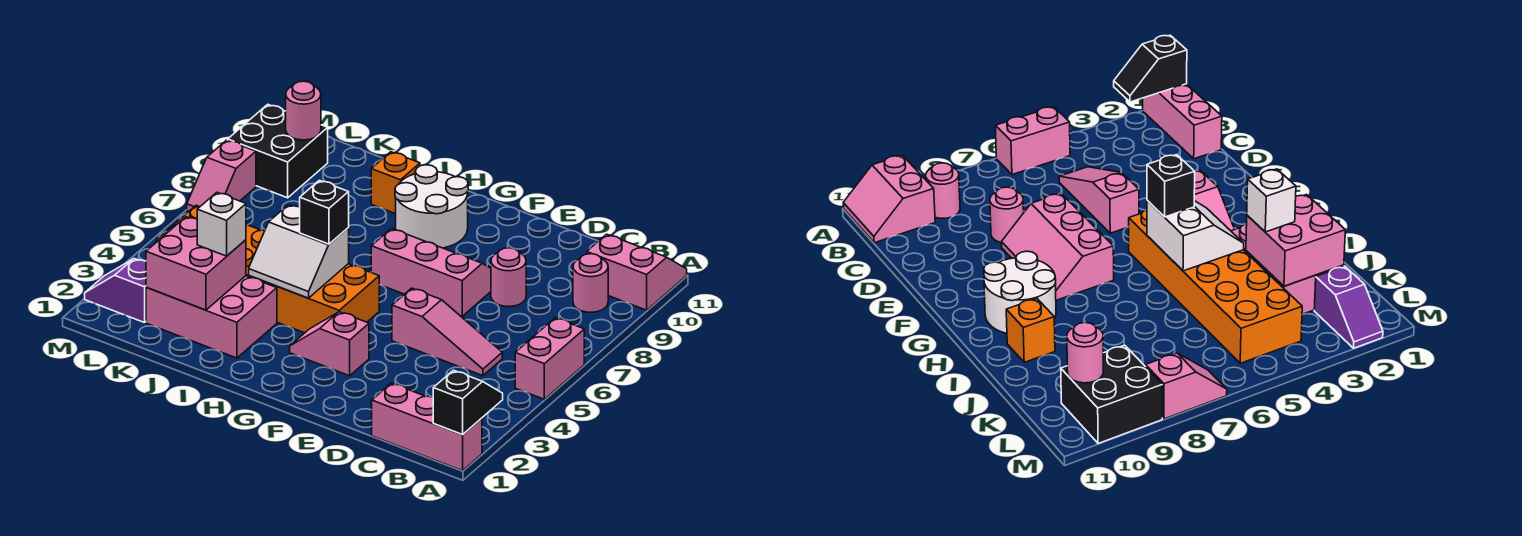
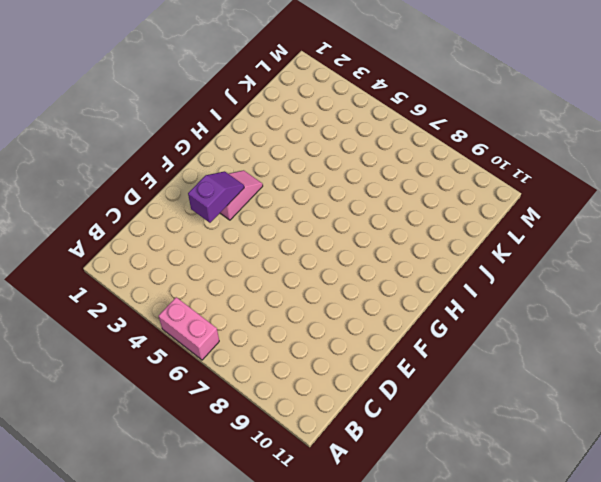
purple slope E3:F3 level 2 top E -> purple slope L2:M2 level 1 top L
none -> pink brick A1:C1 level 1
none -> pink slope A10:B11 level 1 top 10
none -> pink round brick B9 level 1

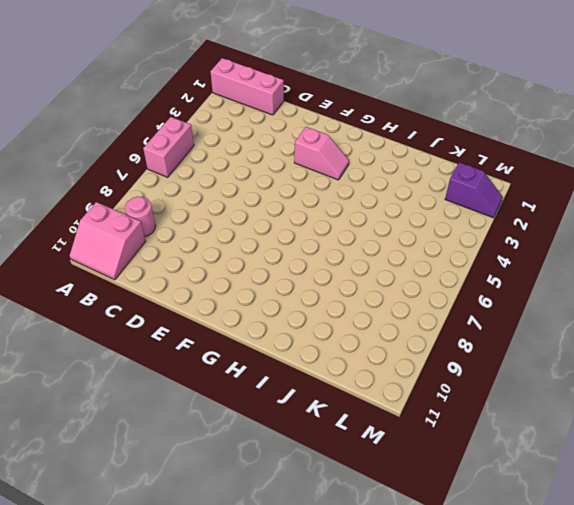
none -> pink slope C5:E5 level 1 top E
none -> pink round brick D8 level 1
none -> pink slope E7:G8 level 1 top 7

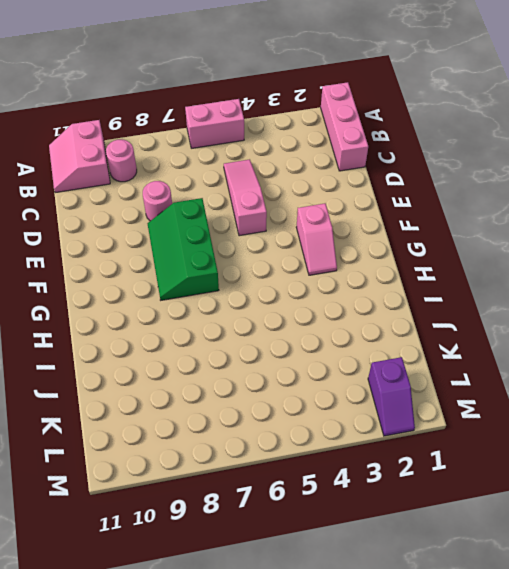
green slope E7:G8 level 1 top 7 -> pink slope E7:G8 level 1 top 7
none -> orange brick G4:L5 level 1
none -> white round brick G9:H10 level 1
none -> pink brick I2:K3 level 1

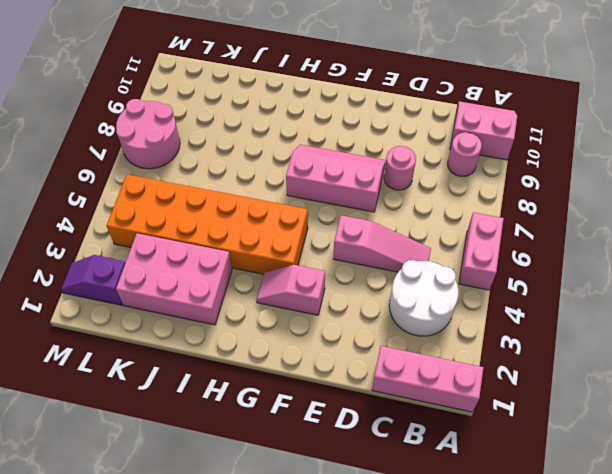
white round brick B3:C4 level 1 -> white round brick G9:H10 level 1
pink round brick L7:M8 level 1 -> pink slope M7:M8 level 1 top 8
none -> orange brick I10 level 1
none -> black brick L9:M10 level 1
none -> black slope A1:A2 level 2 top 1

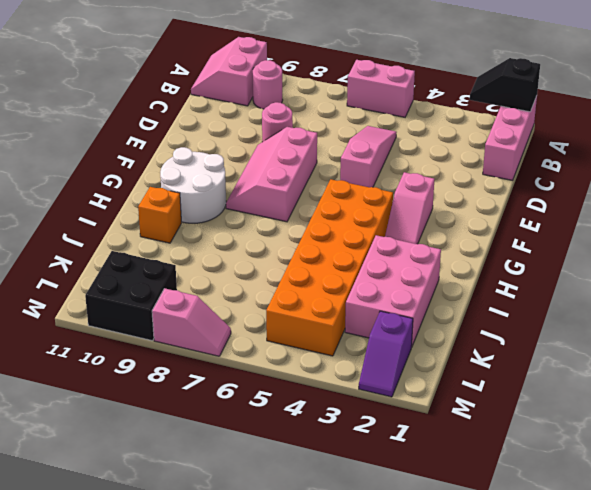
none -> white slope H4:I5 level 2 top 5
none -> pink brick J2:K3 level 2
none -> pink round brick L10 level 2

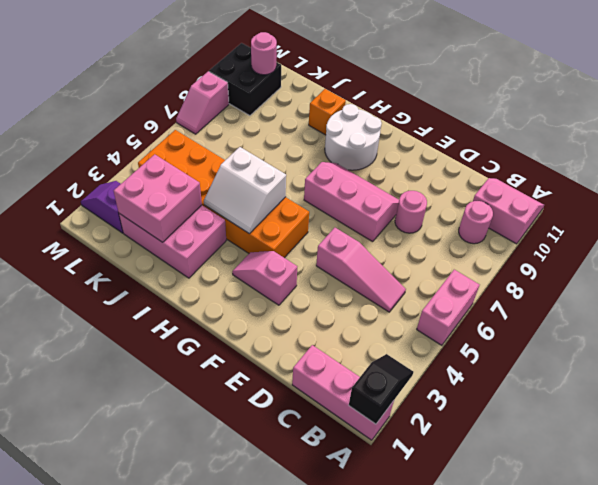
none -> black brick H5 level 3
none -> white brick J3 level 3

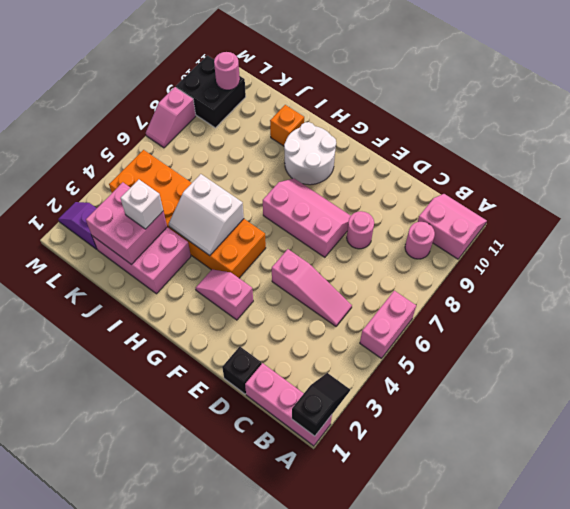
black brick D1 level 1 -> black brick H5 level 3

